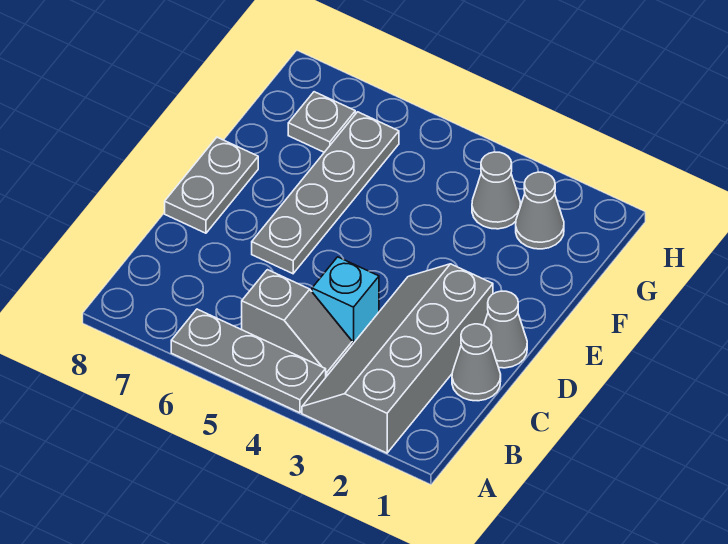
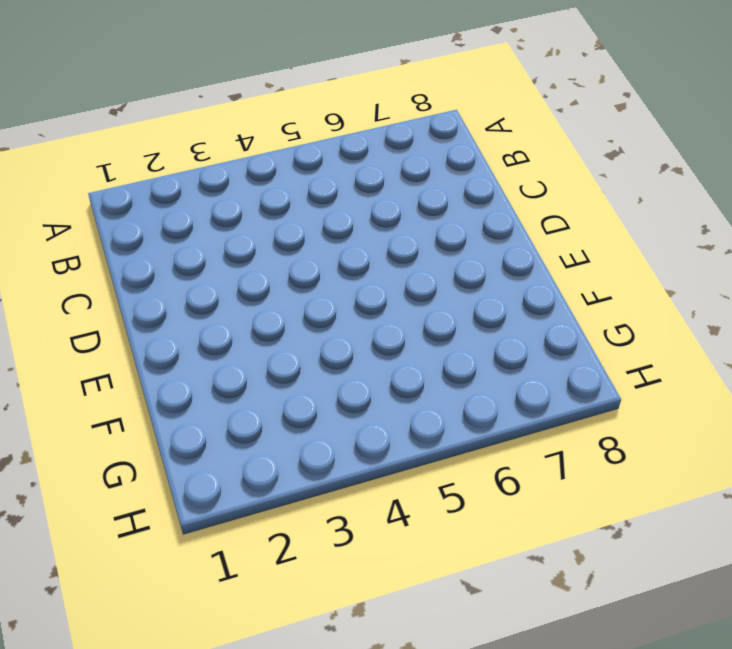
none -> grey slope A2:D3 level 1 top 2
none -> grey plate A4:A6 level 1

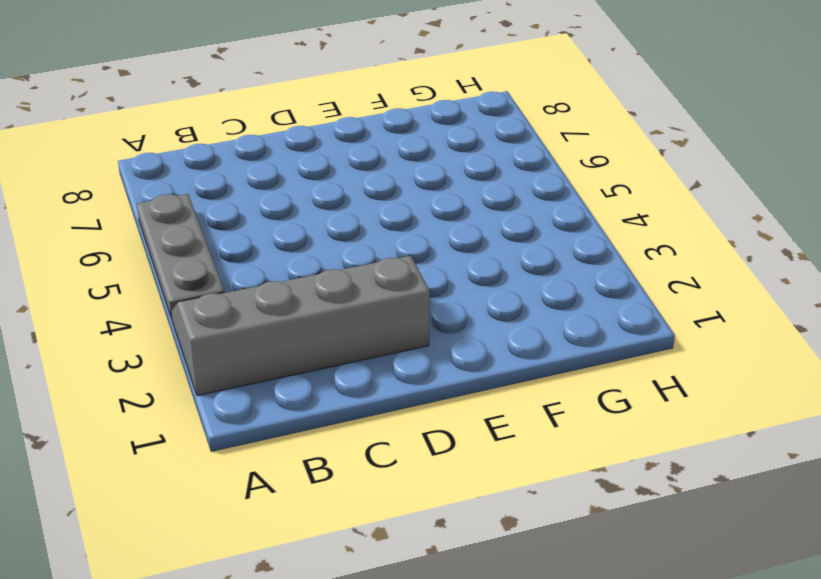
none -> grey slope B4:B5 level 1 top 5
none -> grey cone C1 level 1

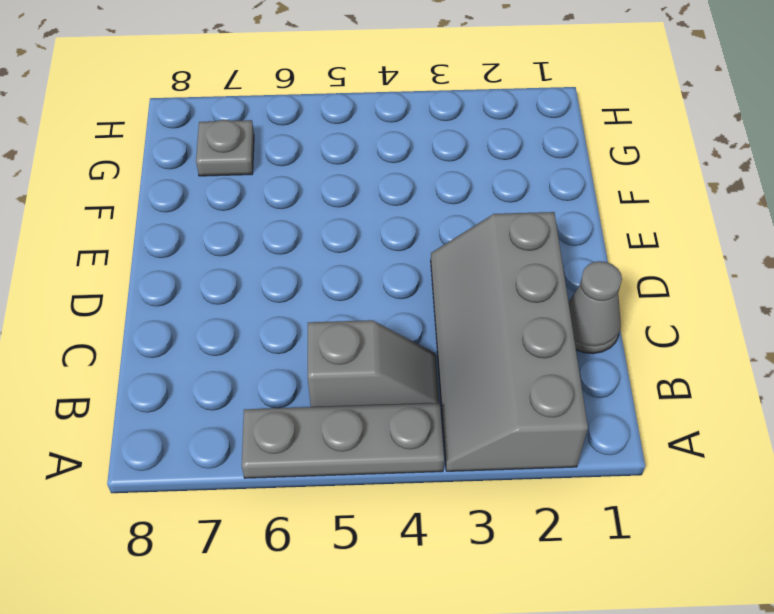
none -> cyan brick C4 level 1
none -> grey cone D1 level 1

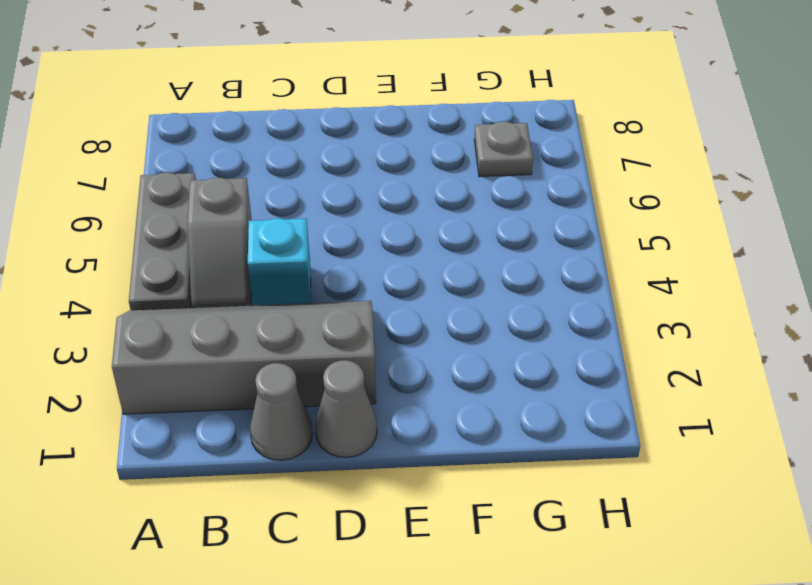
none -> grey plate D6:G6 level 1
none -> grey plate D8:E8 level 1

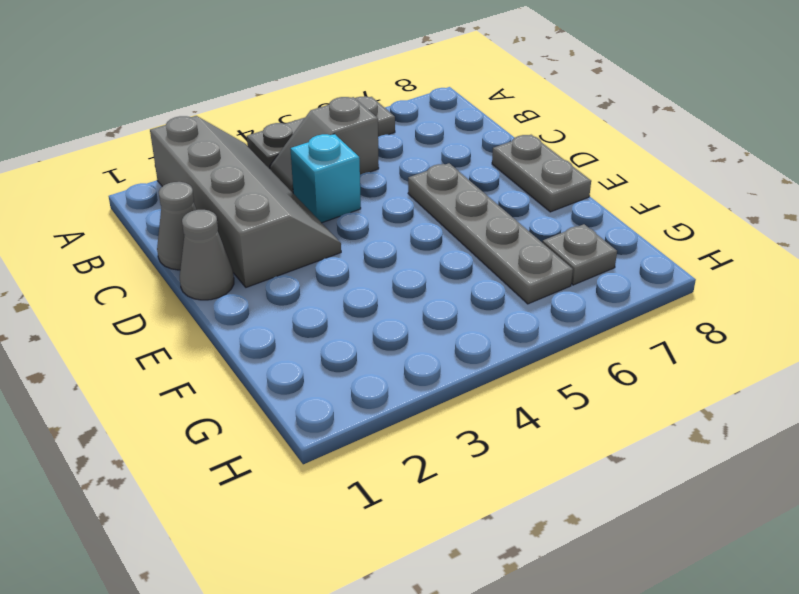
none -> grey cone G2 level 1
none -> grey cone G3 level 1

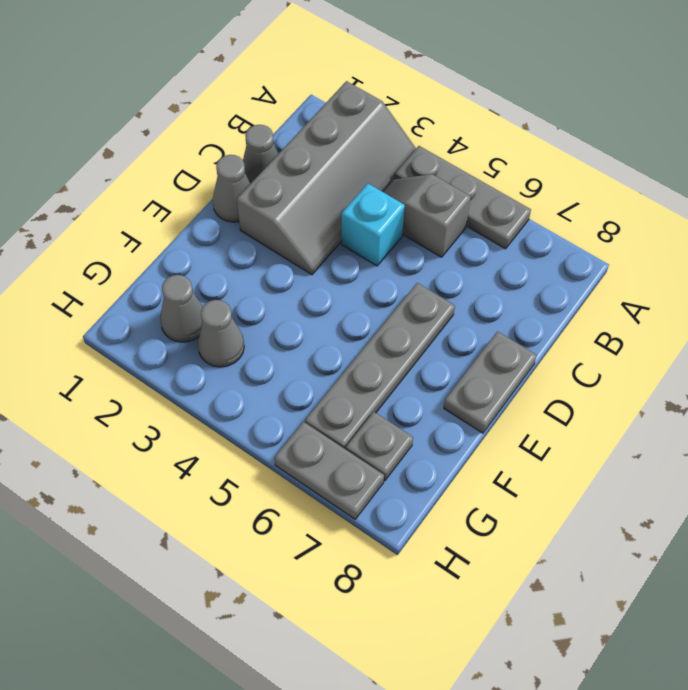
grey plate H6:H7 level 1 -> none

